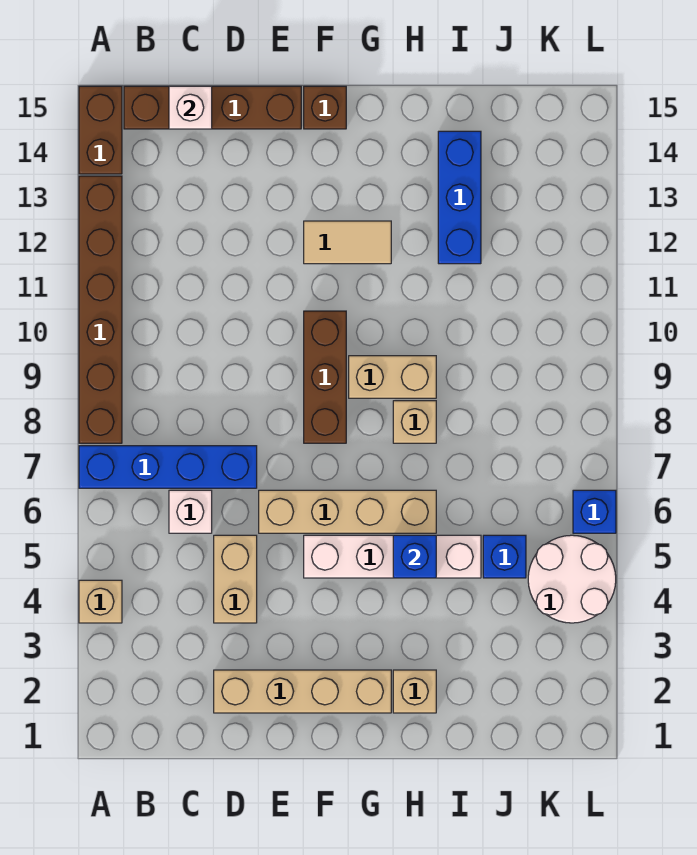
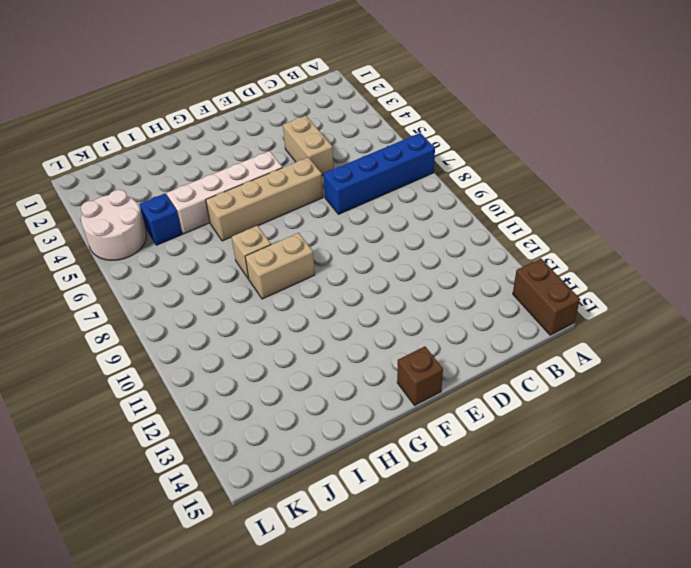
none -> tan brick A4 level 1
none -> brown brick A8:A13 level 1
none -> brown brick B15:E15 level 1

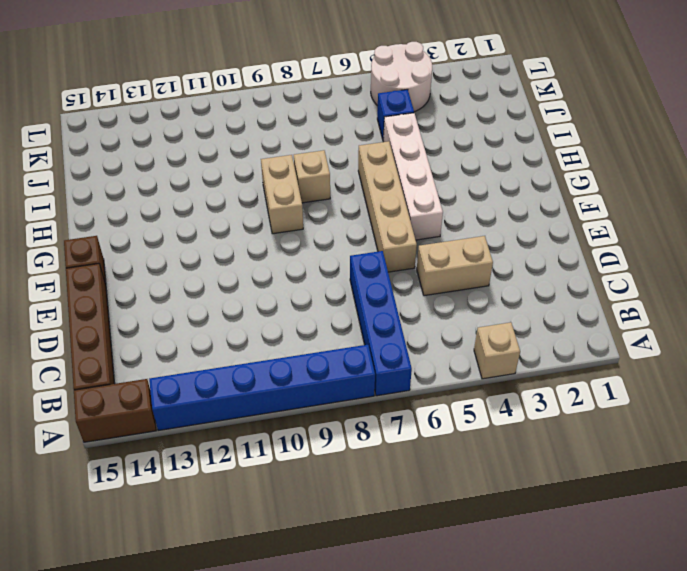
blue brick A8:A13 level 1 -> brown brick A8:A13 level 1
none -> white brick C6 level 1
none -> tan brick D2:G2 level 1
none -> brown brick F8:F10 level 1

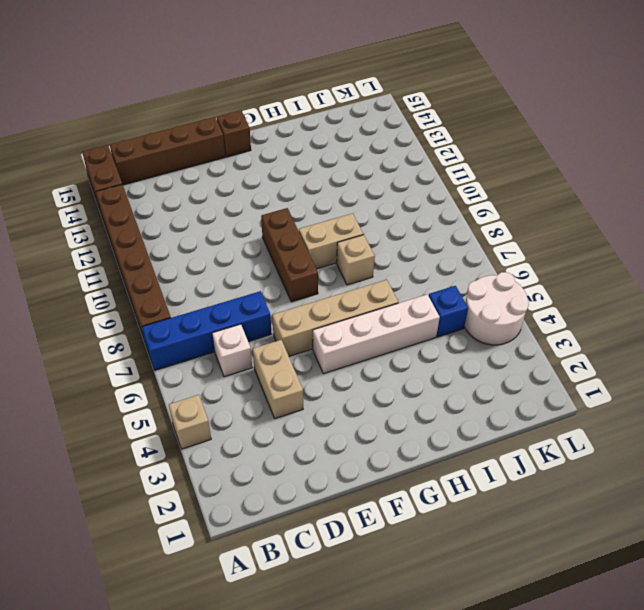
none -> tan brick D2:G2 level 1
none -> tan tile F12:G12 level 1
none -> tan brick H2 level 1

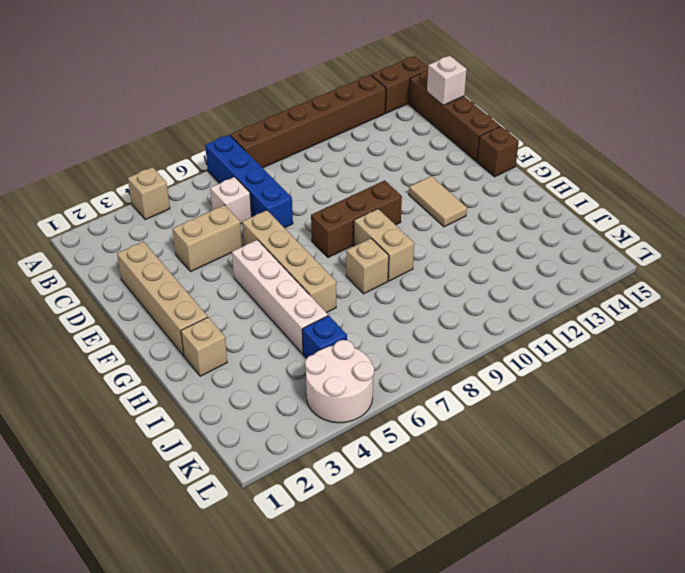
none -> blue brick I12:I14 level 1
none -> blue brick L6 level 1
none -> blue brick H5 level 2

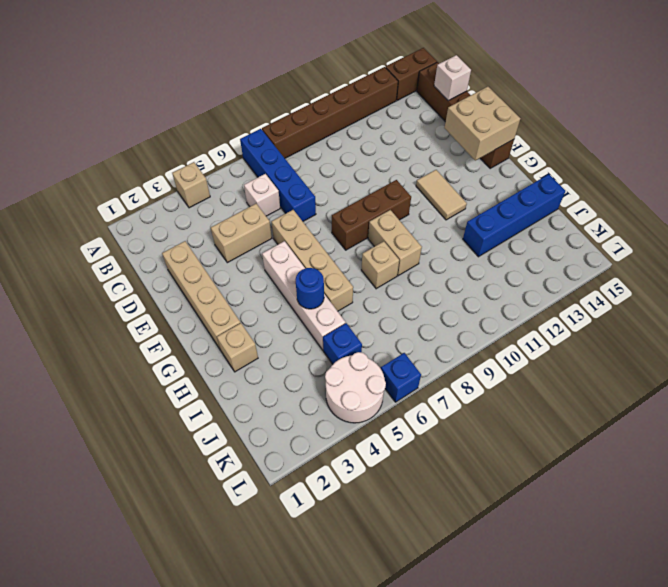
tan brick E14:F15 level 2 -> none
blue round brick H5 level 2 -> blue brick H5 level 2
blue brick I12:I15 level 1 -> blue brick I12:I14 level 1

